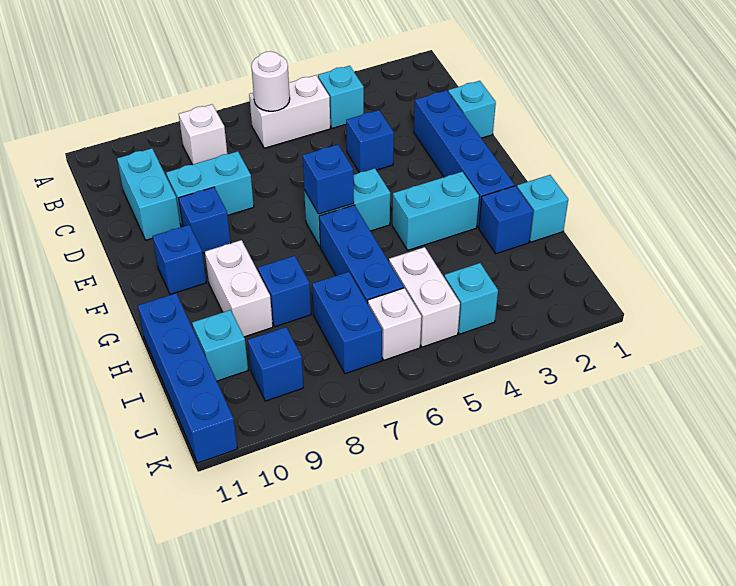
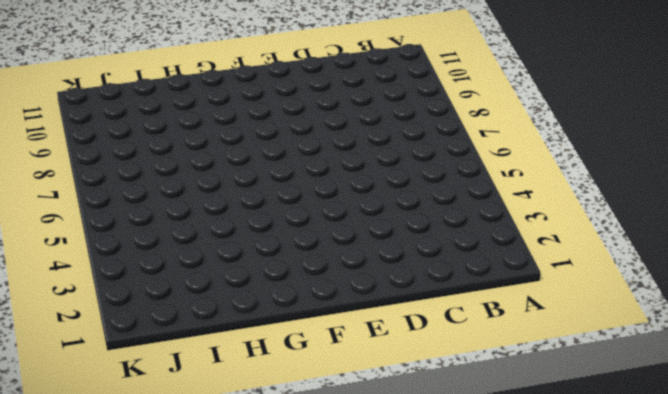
none -> cyan brick B4 level 1
none -> white brick B5:B6 level 1
none -> white brick B8 level 1

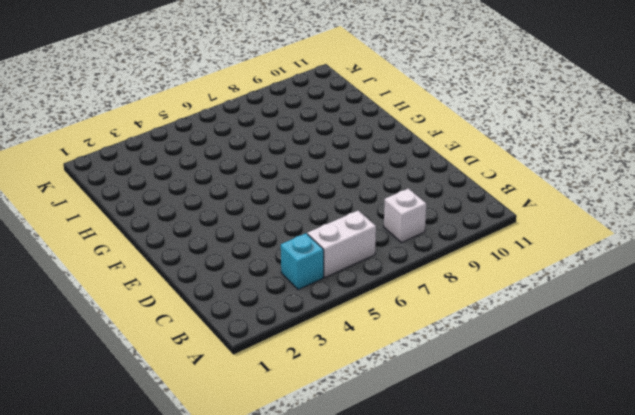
none -> cyan brick C10:D10 level 1
none -> cyan brick D1 level 1
none -> blue brick D2:G2 level 1

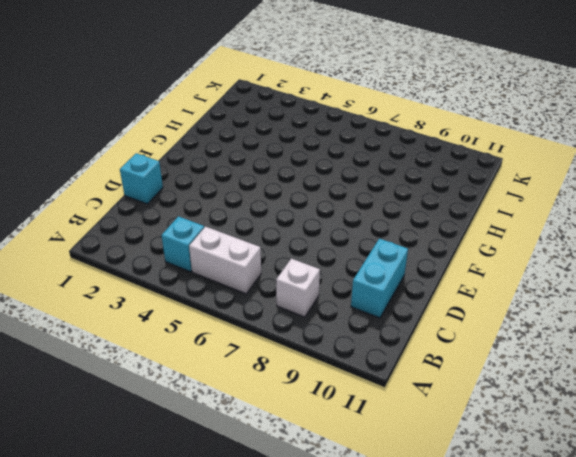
none -> blue brick D2:G2 level 1
none -> blue brick D4 level 1
none -> cyan brick D8:D9 level 1

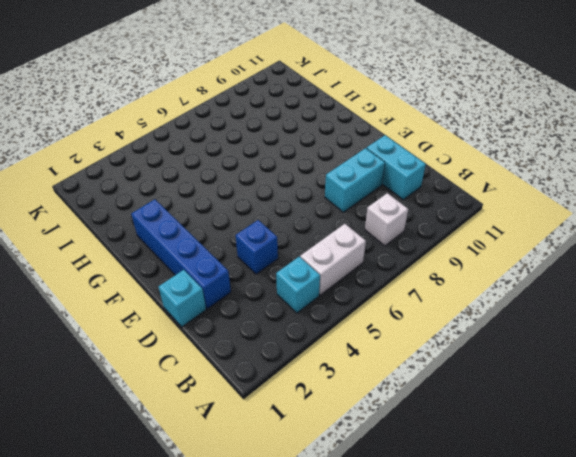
none -> blue brick E9 level 1
none -> cyan brick F5:F6 level 1
none -> blue brick F10 level 1

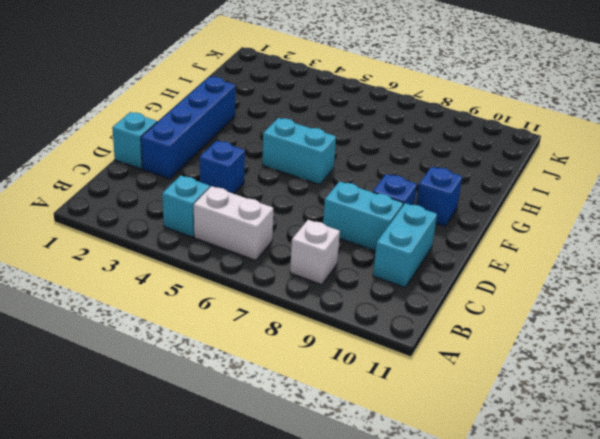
none -> cyan brick G3:G4 level 1
none -> blue brick G6:I6 level 1
none -> white brick G9:H9 level 1

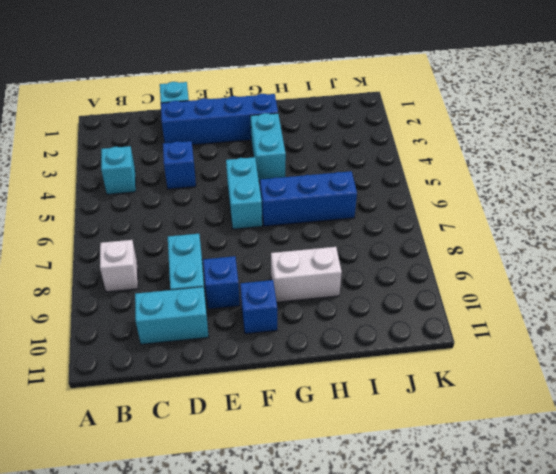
none -> white brick B5:B6 level 1
none -> cyan brick H1 level 1
none -> blue brick H2 level 1

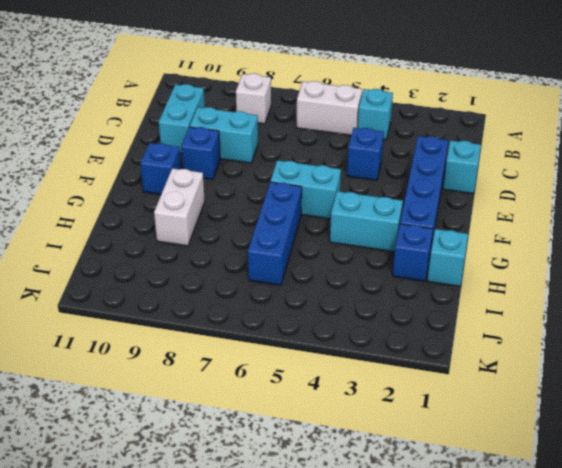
none -> blue brick H8 level 1
none -> blue brick H11:K11 level 1
none -> white brick I5:J5 level 1

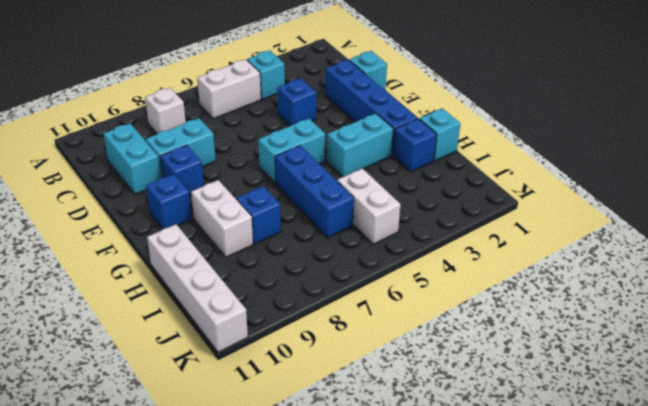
white brick H11:K11 level 1 -> blue brick H11:K11 level 1
none -> blue brick I7:J7 level 1
none -> cyan brick I10 level 1
none -> cyan brick J4 level 1

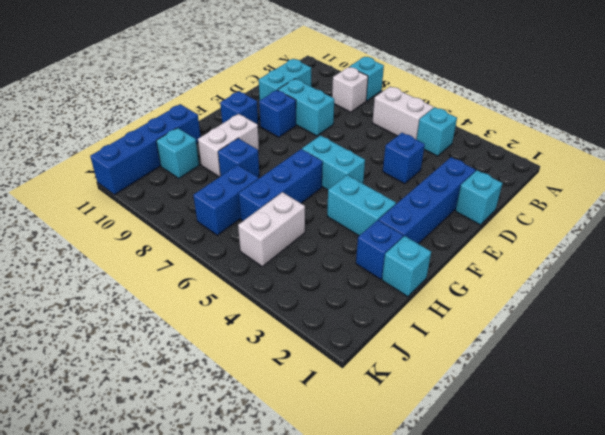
cyan brick A8 level 1 -> cyan brick J4 level 1
none -> white brick J6 level 1
none -> blue brick J9 level 1
none -> white round brick B6 level 2

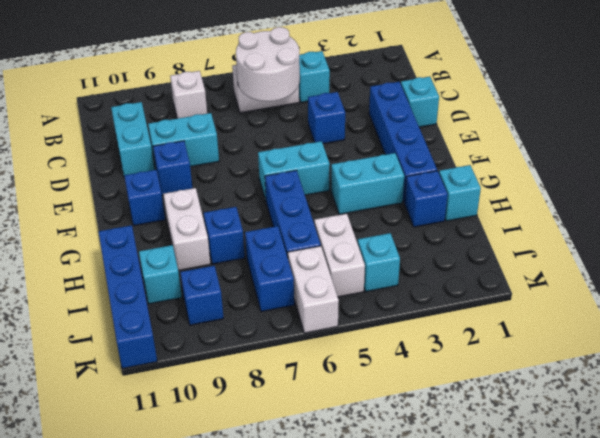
white round brick B5:C6 level 2 -> white round brick B6 level 2
white brick J6:K6 level 1 -> white brick J6 level 1
none -> blue brick F6 level 2

